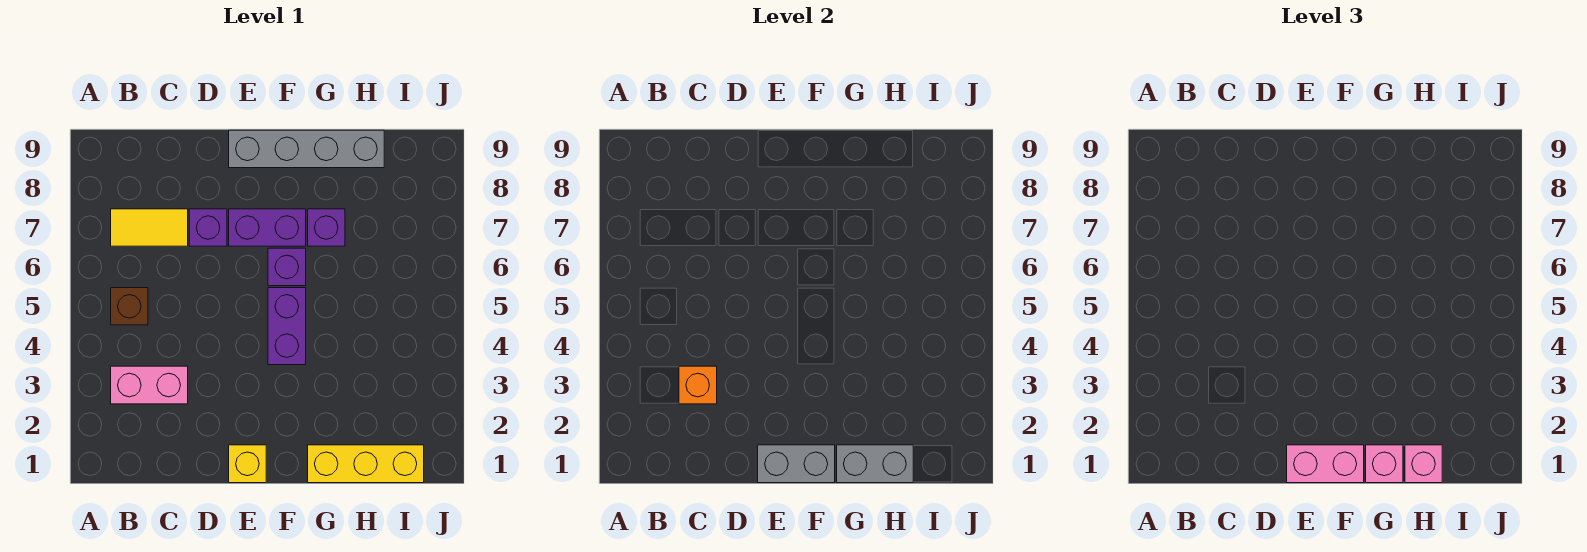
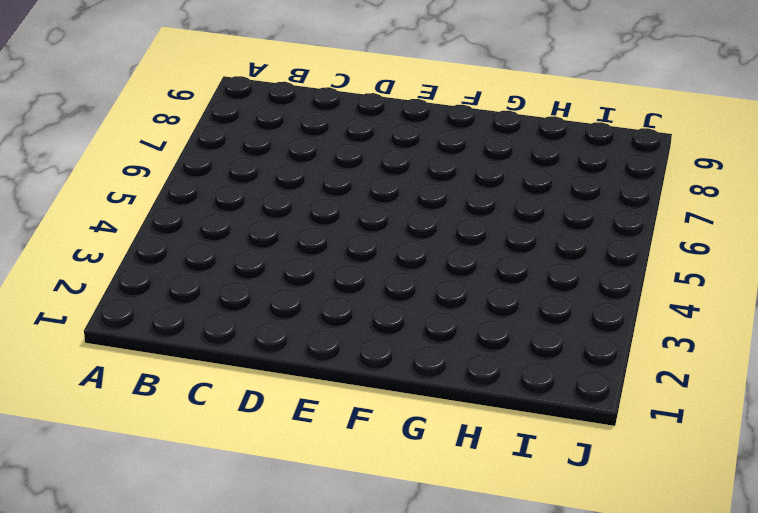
none -> pink brick B3:C3 level 1
none -> brown brick B5 level 1
none -> yellow tile B7:C7 level 1

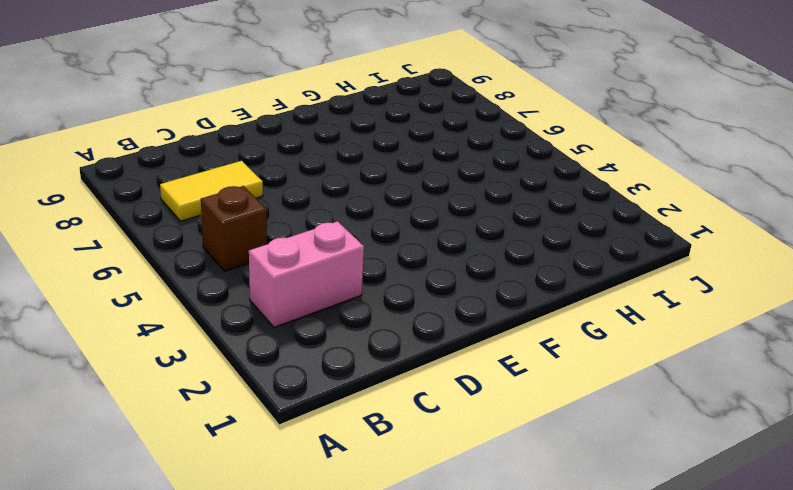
none -> purple brick D7 level 1
none -> yellow brick E1 level 1
none -> purple brick E7:F7 level 1

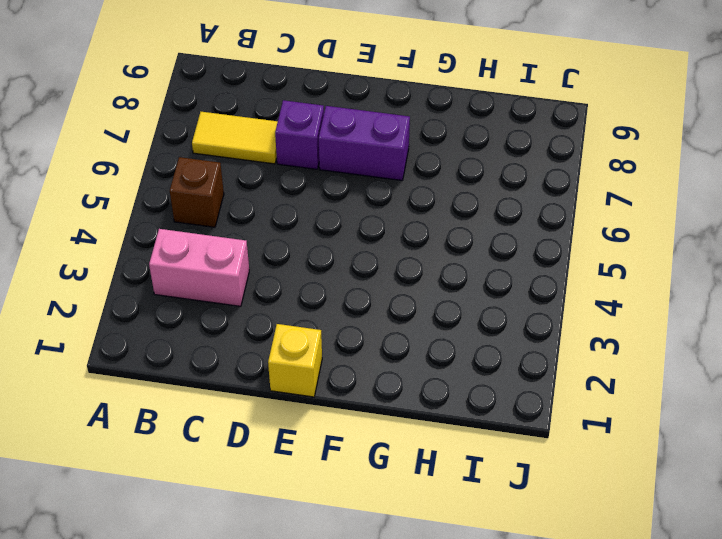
none -> grey brick E9:H9 level 1
none -> purple brick F4:F5 level 1
none -> purple brick F6 level 1

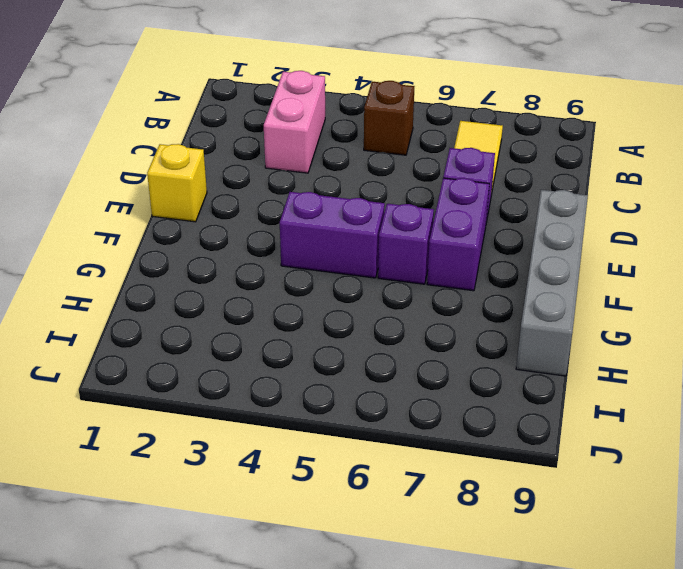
none -> yellow brick G1:I1 level 1
none -> purple brick G7 level 1
none -> orange brick C3 level 2

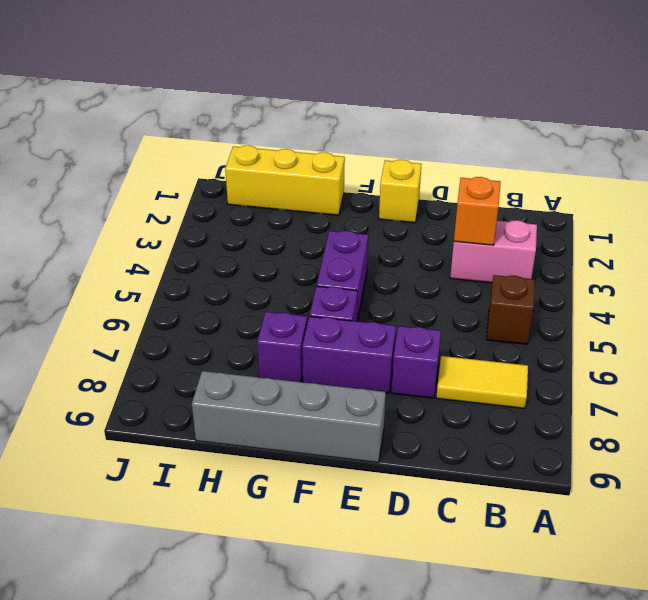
none -> grey brick E1:F1 level 2
none -> grey brick G1:H1 level 2
none -> pink brick E1:F1 level 3

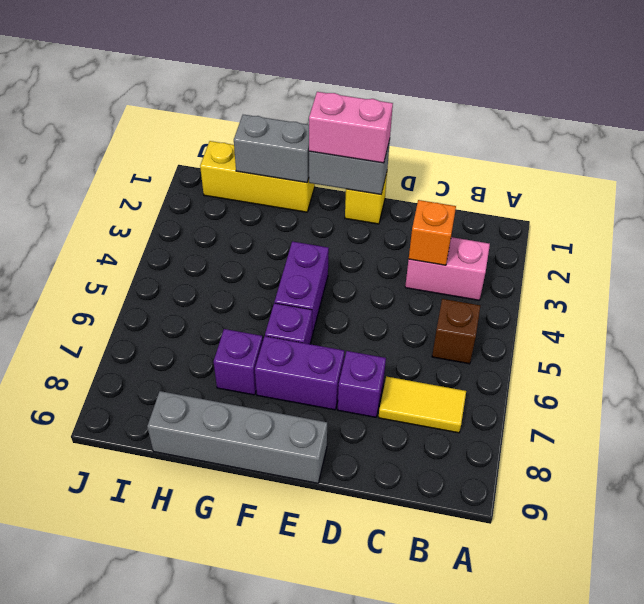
none -> pink brick G1 level 3
none -> pink brick H1 level 3

